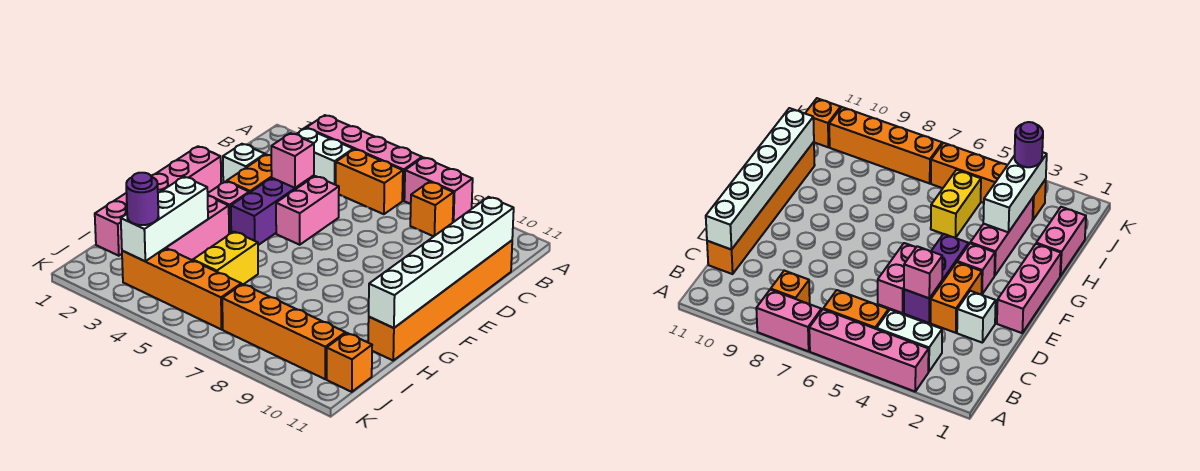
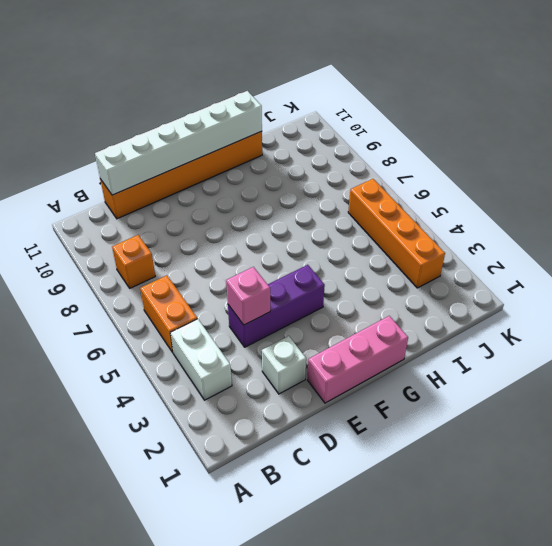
none -> pink brick A3:A6 level 1
none -> pink brick A7:A8 level 1
none -> orange brick D3:E3 level 1

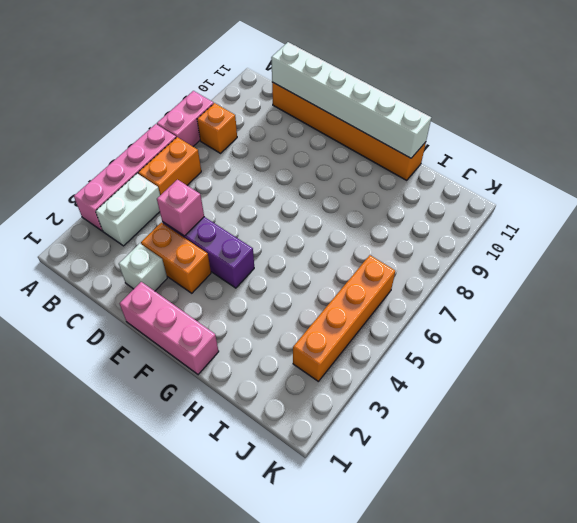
none -> pink brick D5:E5 level 1
none -> pink brick F3 level 1
none -> pink brick G3:I3 level 1

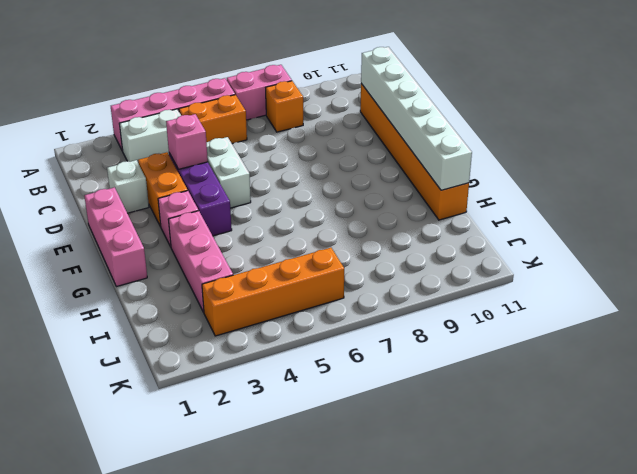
white brick D5:E5 level 1 -> pink brick D5:E5 level 1
none -> pink brick H1:I1 level 1
none -> yellow brick H5:I5 level 1
none -> orange brick J7:J10 level 1

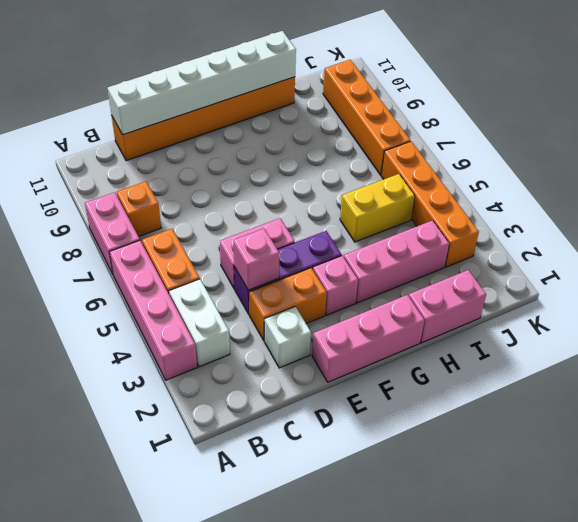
none -> orange brick J11 level 1
none -> white brick H3:J3 level 2
none -> purple round brick J3 level 3

